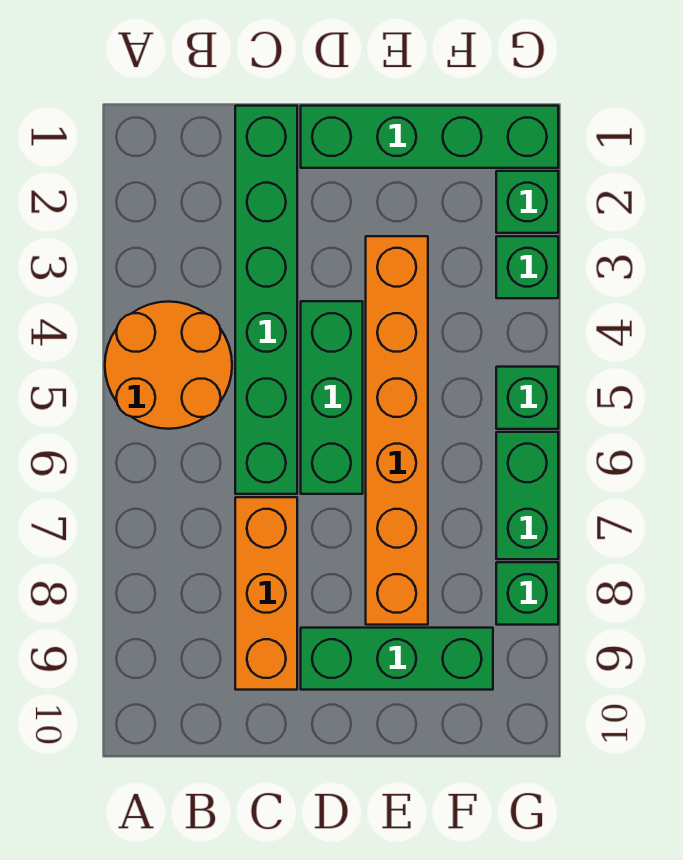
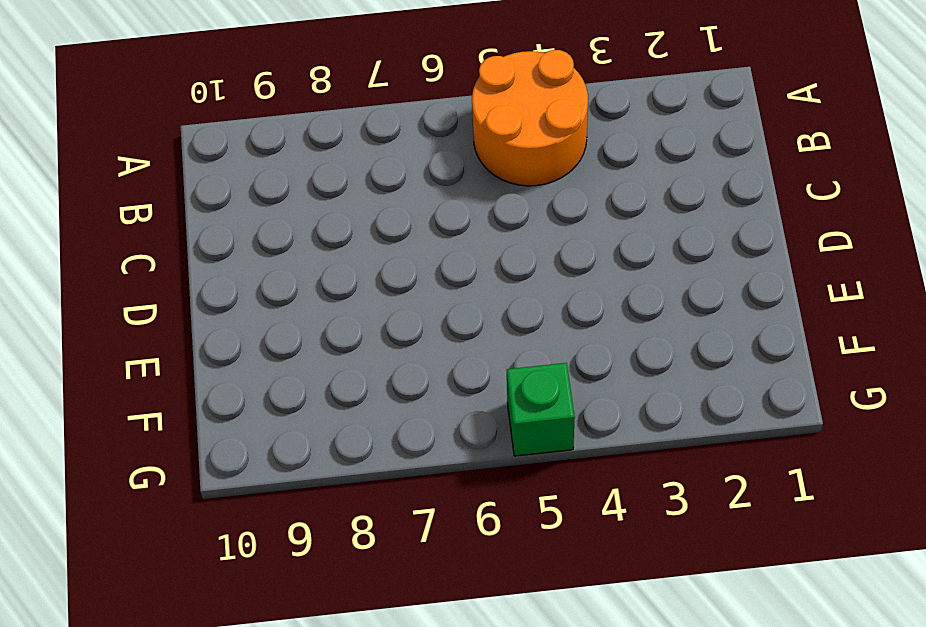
none -> green brick C1:C6 level 1
none -> orange brick C7:C9 level 1
none -> green brick D1:G1 level 1

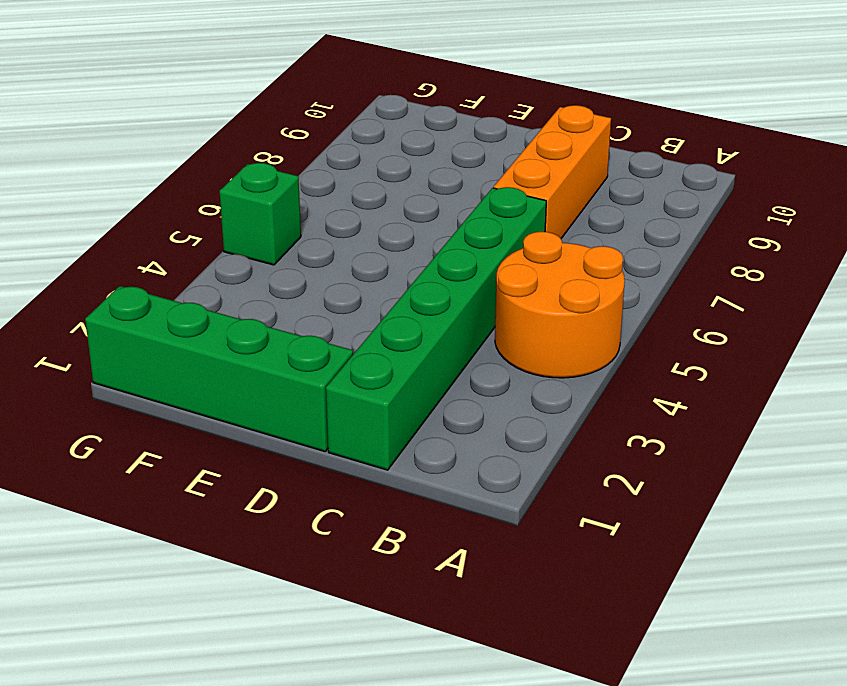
none -> green brick D4:D6 level 1
none -> green brick D9:F9 level 1
none -> orange brick E3:E8 level 1

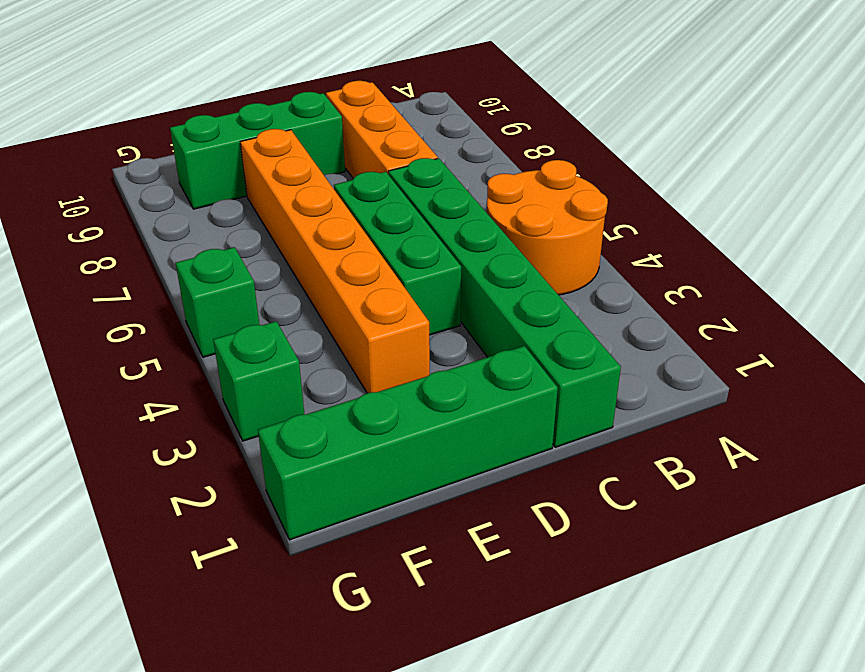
none -> green brick G2 level 1
none -> green brick G6:G7 level 1
none -> green brick G8 level 1

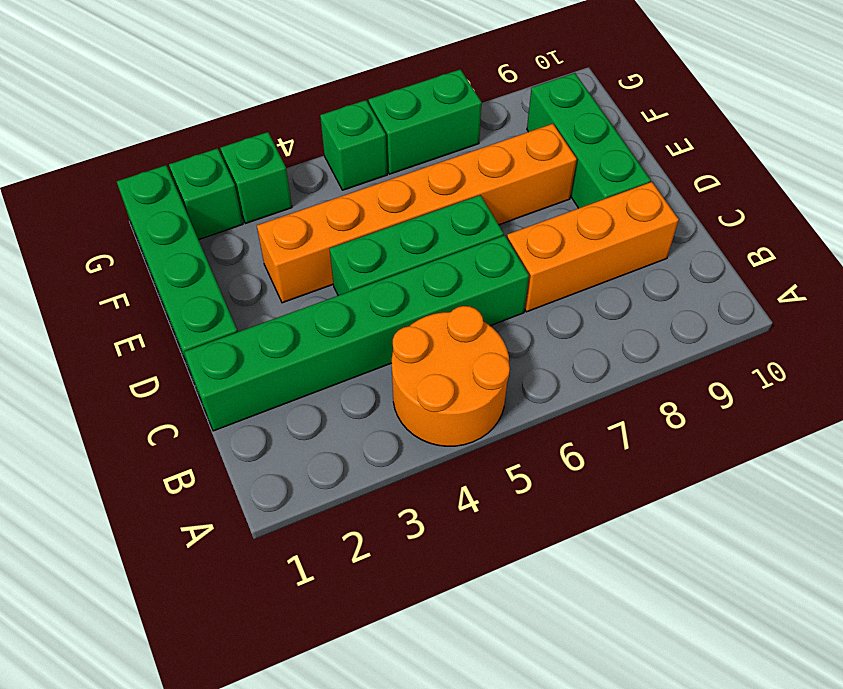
none -> green brick G8 level 1

